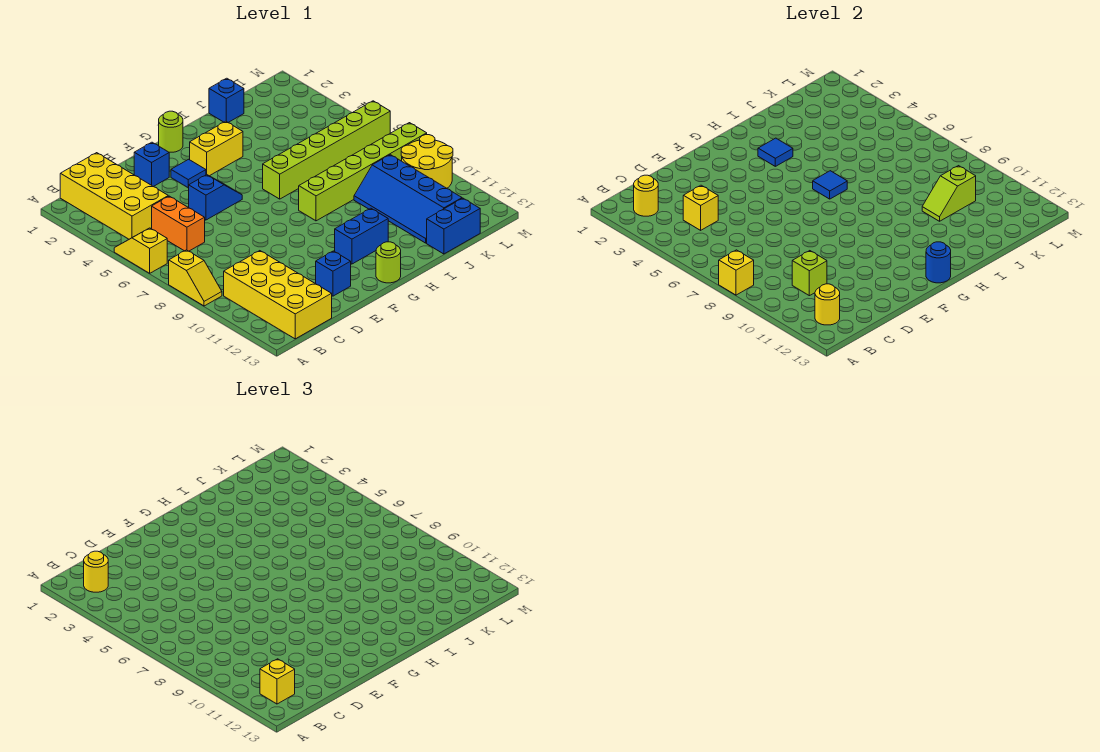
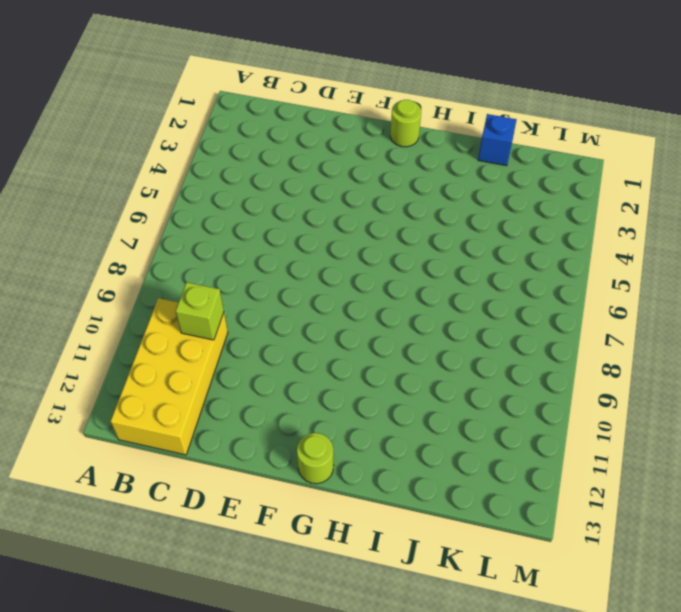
none -> yellow slope A5:A6 level 1 top 6
none -> yellow slope A8:A9 level 1 top 8
none -> yellow brick B1:C4 level 1
none -> orange brick C5:C6 level 1

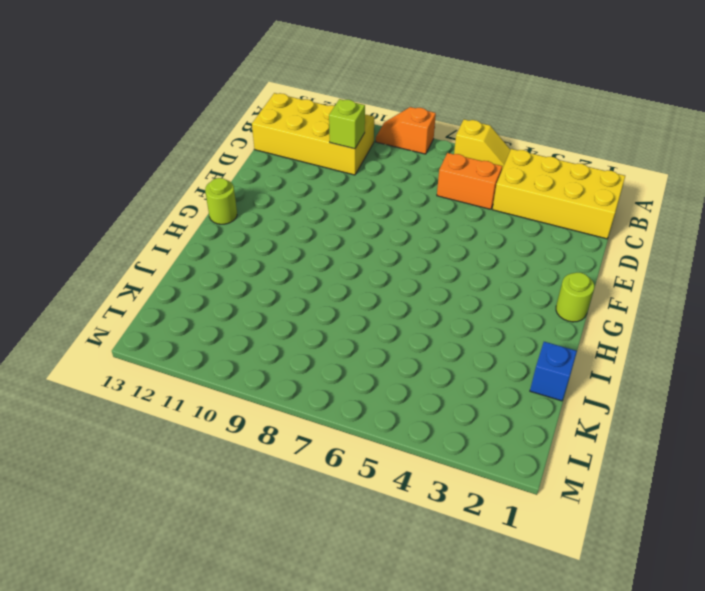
orange slope A8:A9 level 1 top 8 -> yellow slope A8:A9 level 1 top 8
none -> blue brick E2 level 1
none -> blue slope E5:F5 level 1 top E
none -> blue brick E12 level 1
none -> blue tile F3 level 1

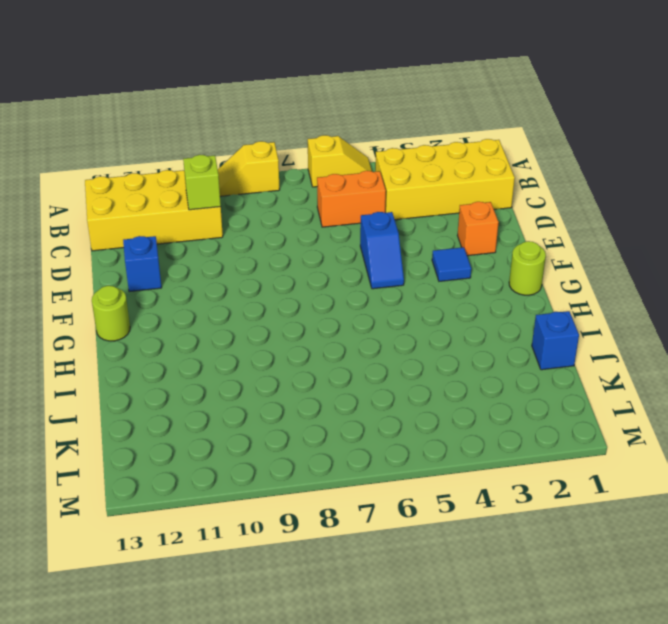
orange brick E2 level 1 -> blue brick E2 level 1
none -> yellow brick G3:H3 level 1
none -> blue brick G11:H11 level 1
none -> lime brick H6:M6 level 1
none -> lime brick H8:M8 level 1

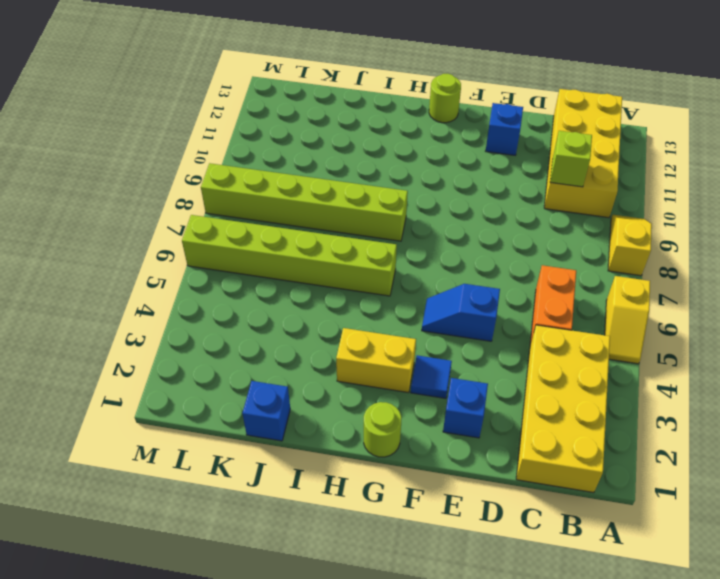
none -> blue brick G11:H11 level 1
none -> blue slope J9:K12 level 1 top K
none -> blue brick J13:K13 level 1
none -> yellow round brick L9:M10 level 1

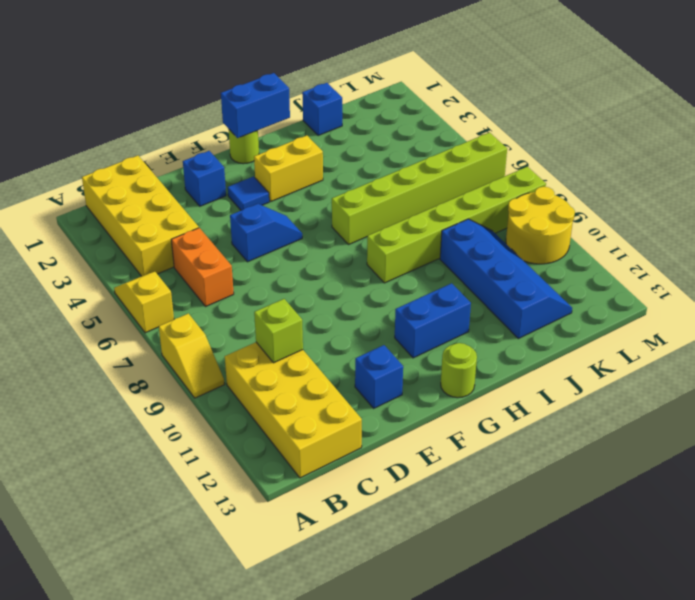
blue brick G1:H1 level 2 -> blue brick J13:K13 level 1
blue slope J9:K12 level 1 top J -> blue slope J9:K12 level 1 top K
none -> yellow brick A8 level 2
none -> yellow round brick B2 level 2
none -> yellow round brick B12 level 2
none -> yellow brick C4 level 2

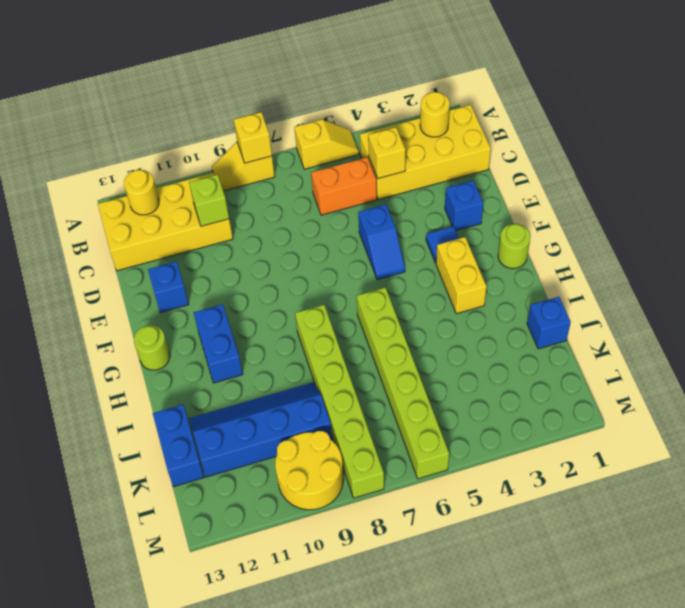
none -> blue round brick G13 level 2
none -> blue tile H3 level 2
none -> blue tile H6 level 2
none -> lime slope J10:K10 level 2 top K

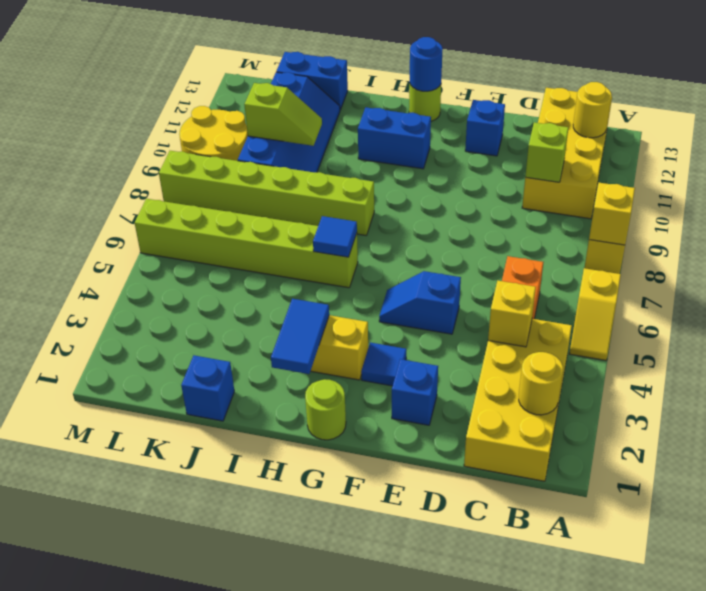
blue tile H2:H3 level 2 -> blue tile H3 level 2
none -> yellow round brick B2 level 3
none -> yellow brick B12 level 3

